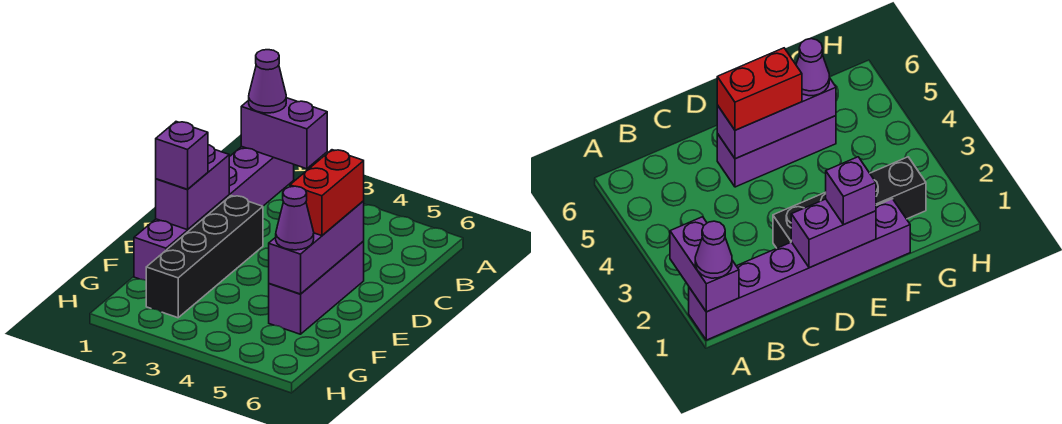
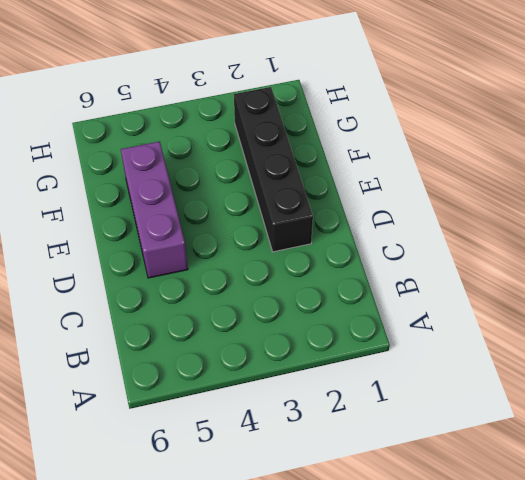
none -> purple brick A1:F1 level 1
none -> purple brick A1:A2 level 2

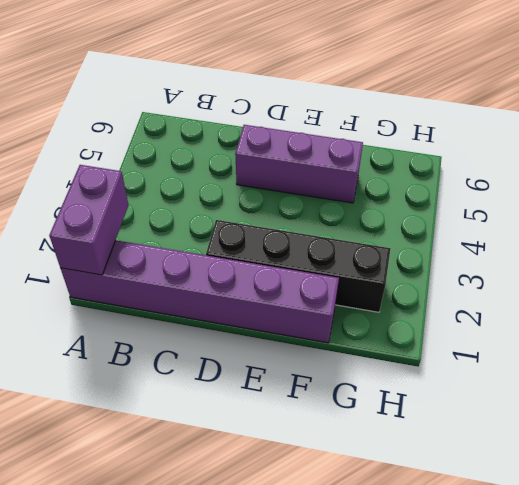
none -> purple brick D1:E1 level 2
none -> purple brick D5:F5 level 2

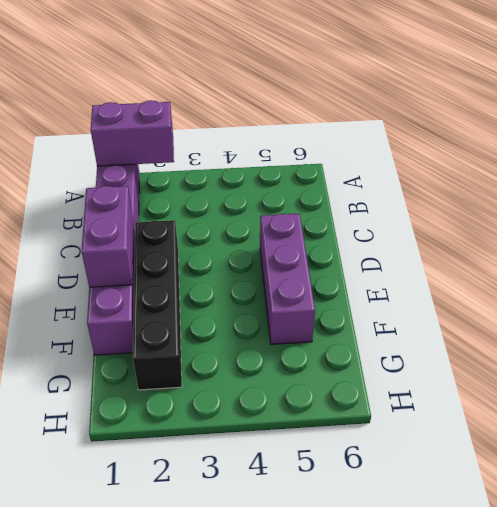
none -> purple brick D5:F5 level 2
none -> purple cone A1 level 3

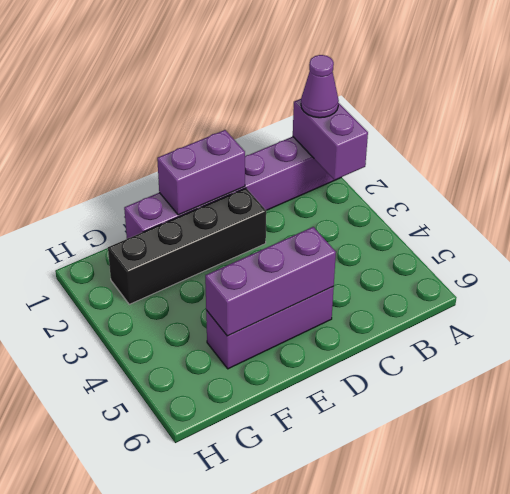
none -> red brick D5:E5 level 3
none -> purple brick E1 level 3

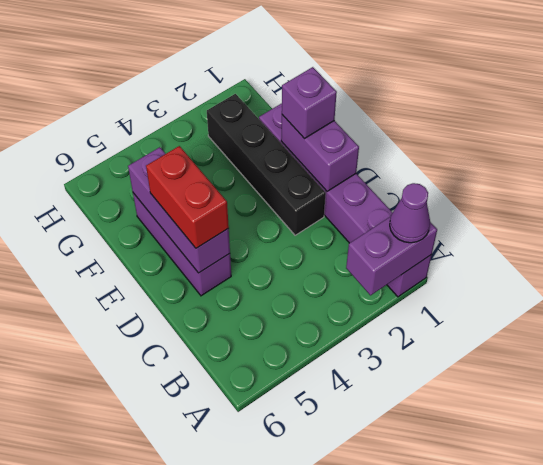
none -> purple cone F5 level 3

